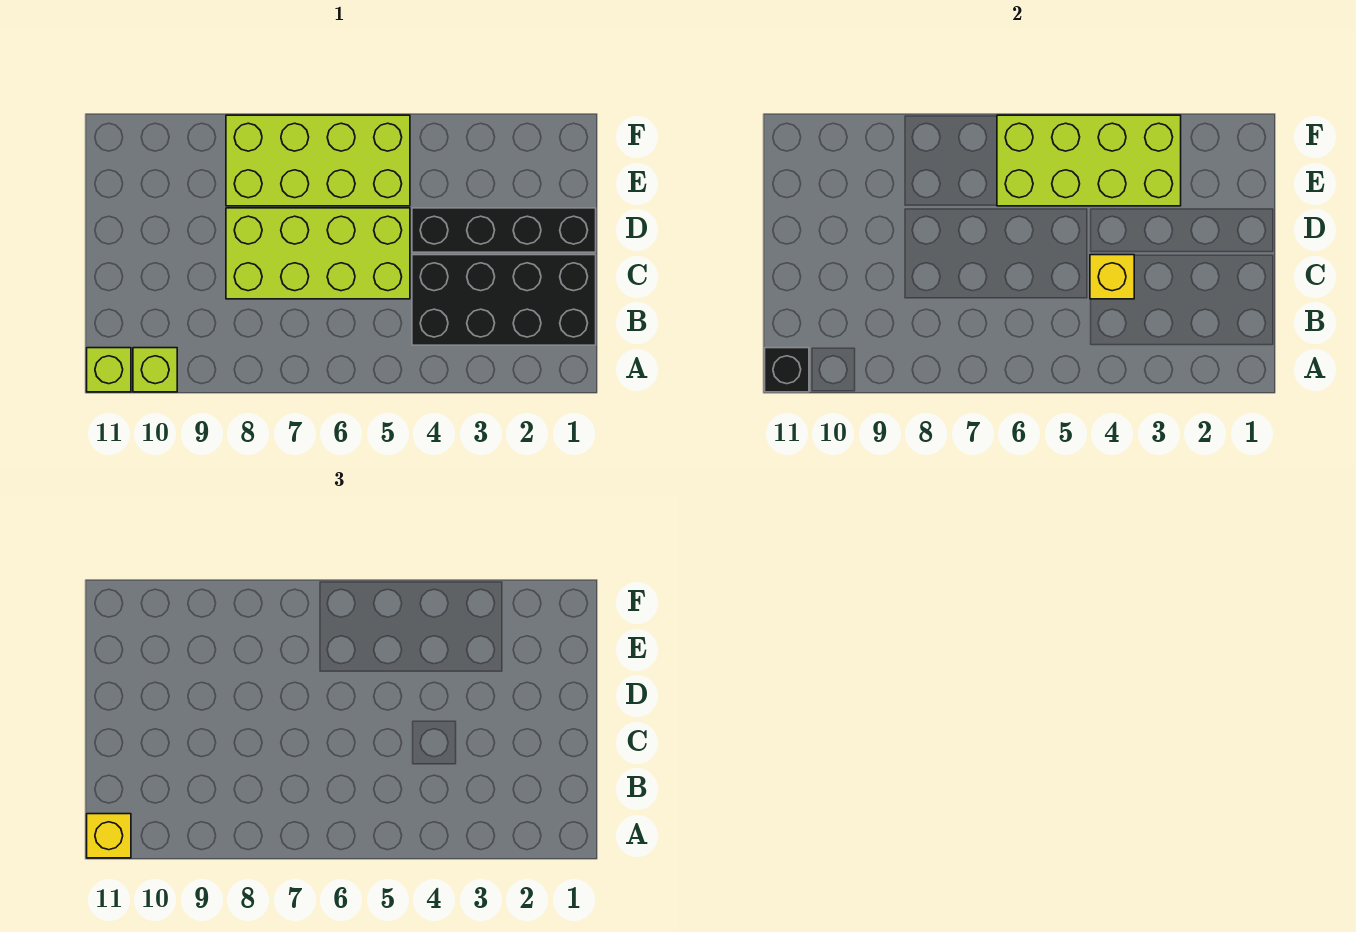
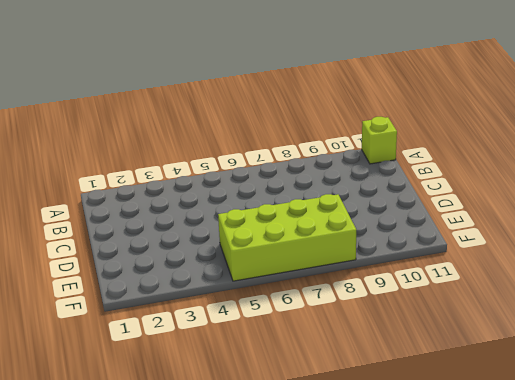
none -> lime brick A10 level 1
none -> black brick B1:C4 level 1

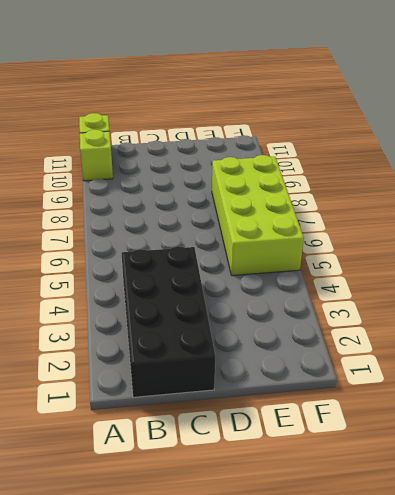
none -> lime brick C5:D8 level 1
none -> black brick D1:D4 level 1

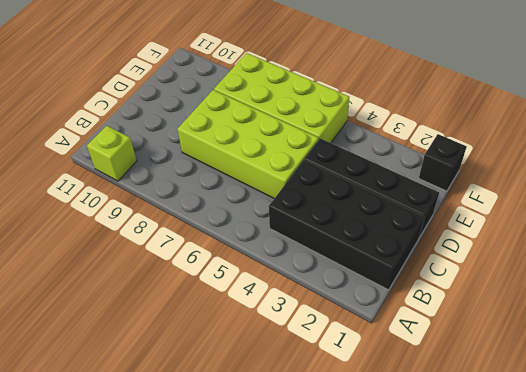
black brick F1 level 1 -> black brick A11 level 2
none -> lime brick A11 level 1
none -> yellow brick C4 level 2

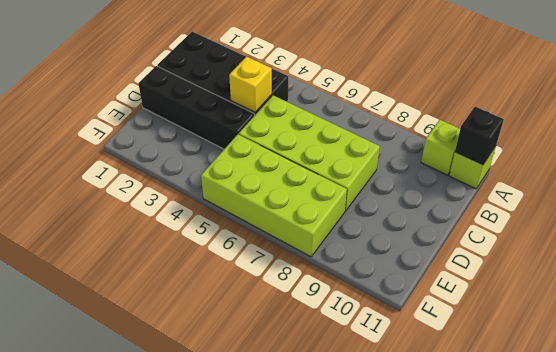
none -> lime brick E3:F6 level 2
none -> yellow brick A11 level 3

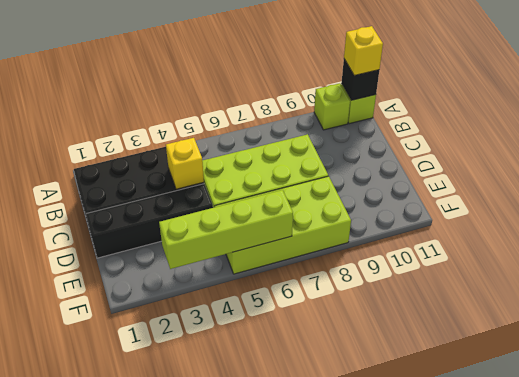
lime brick F3:F6 level 2 -> lime brick E3:F6 level 2

